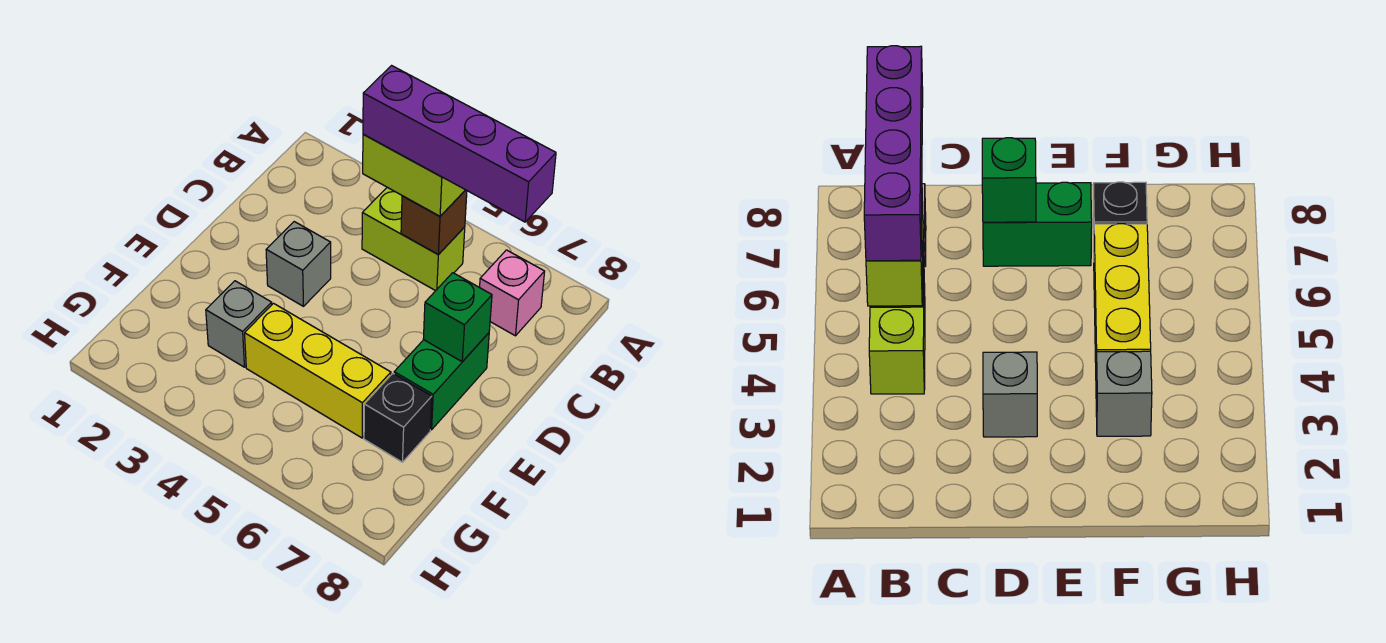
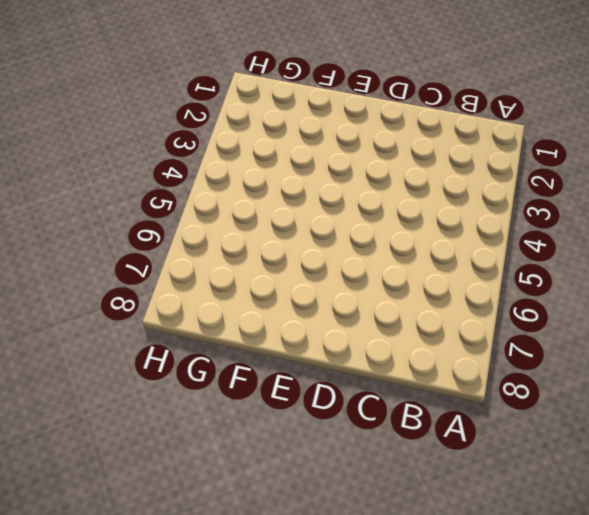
none -> lime brick B4:B5 level 1
none -> pink brick B7 level 1

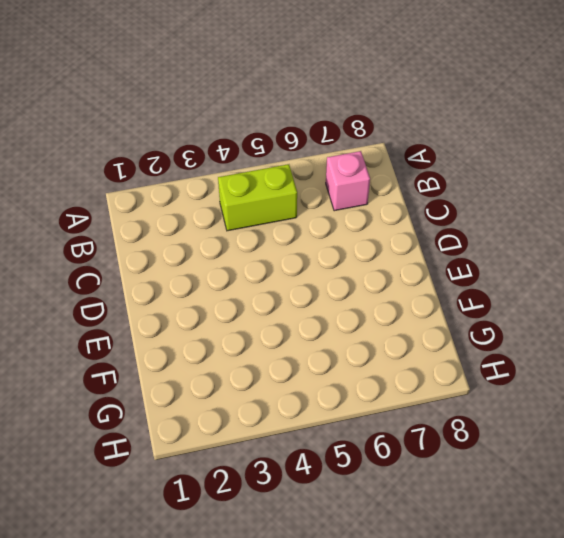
none -> grey brick D3 level 1
none -> green brick D7:E7 level 1

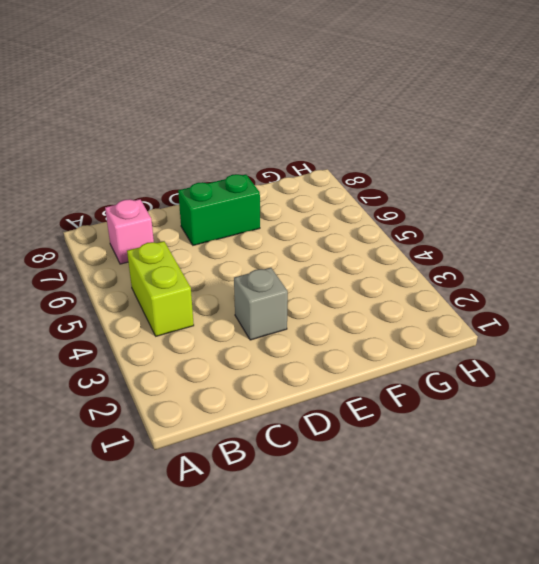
none -> grey brick F3 level 1
none -> yellow brick F4:F6 level 1

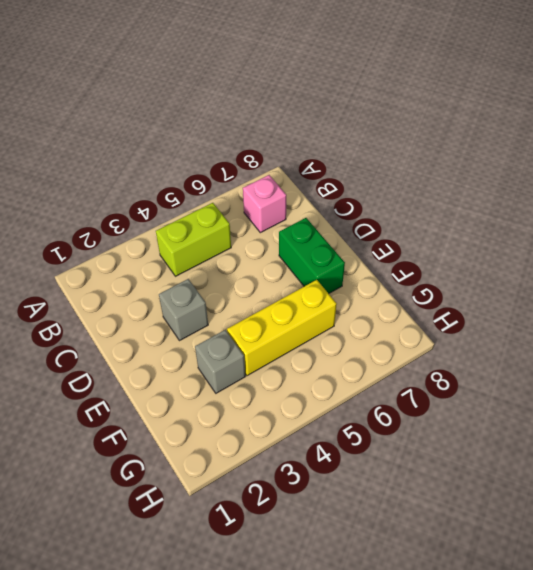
none -> black brick F7 level 1
none -> brown brick B5 level 2

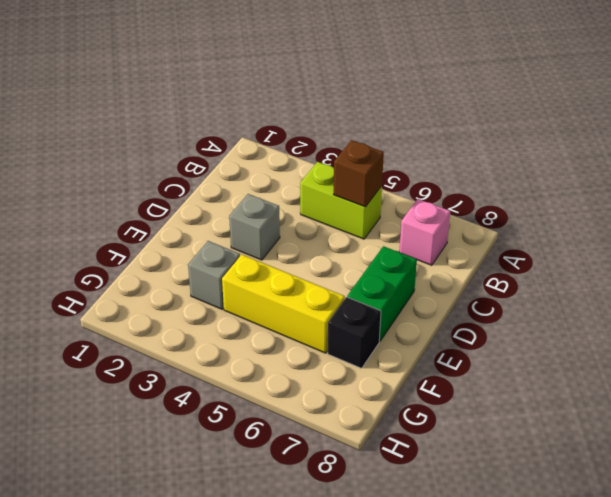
none -> green brick D7 level 2
none -> lime brick B4:B5 level 3

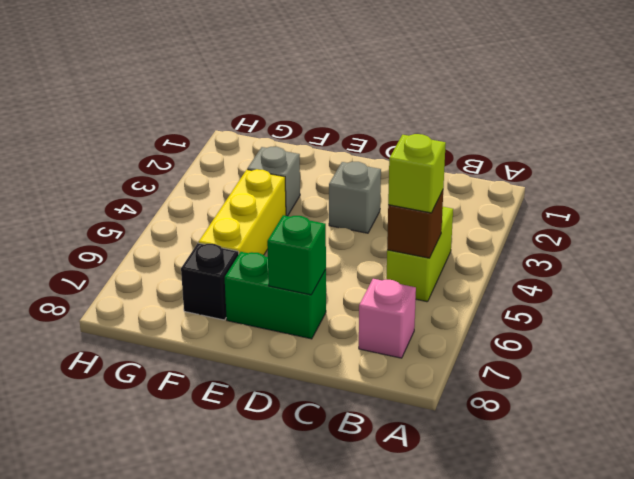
lime brick B5 level 3 -> lime brick B4:B5 level 3
none -> purple brick B4:B7 level 4

